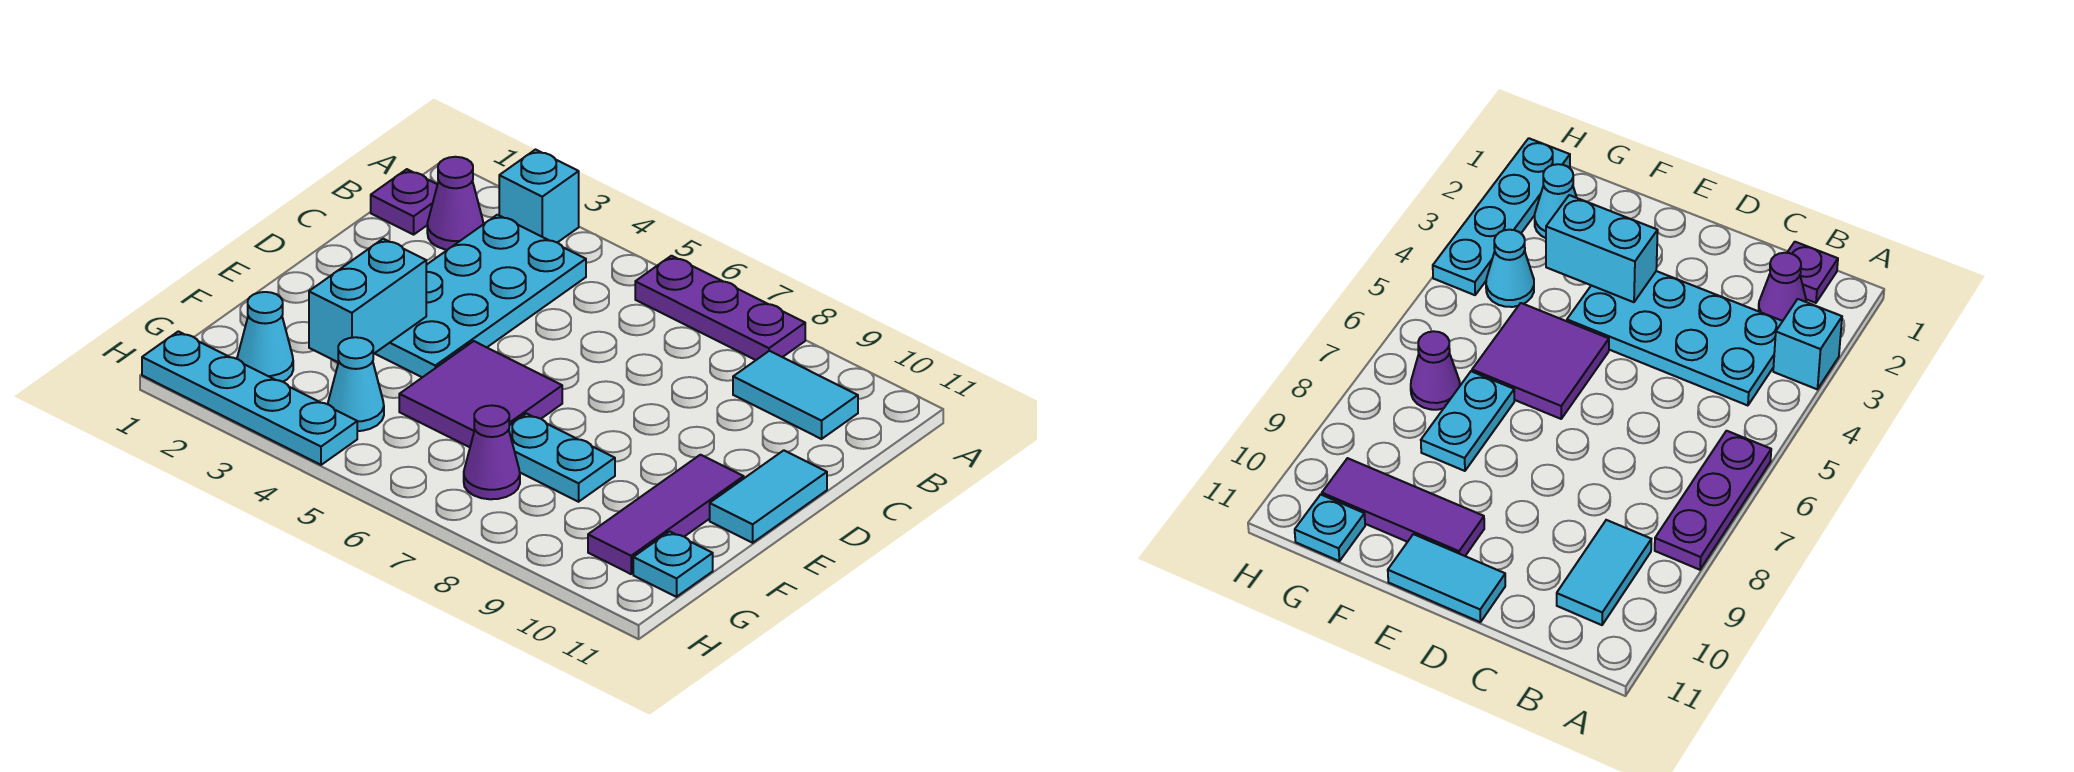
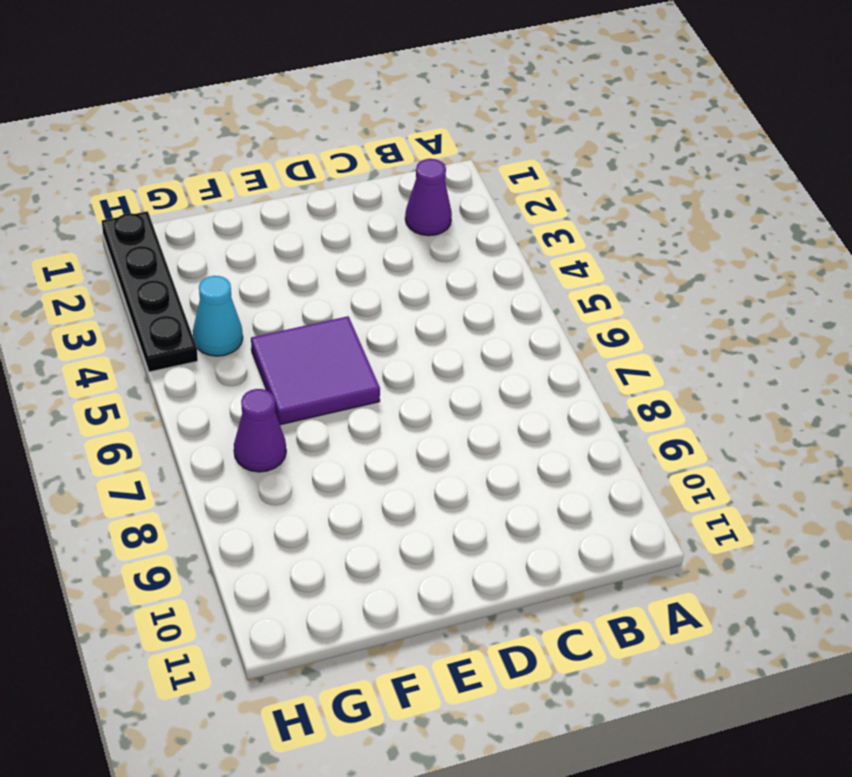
black plate H1:H4 level 1 -> cyan plate H1:H4 level 1
none -> cyan brick A3 level 1
none -> purple plate A6:A8 level 1
none -> purple plate B1 level 1

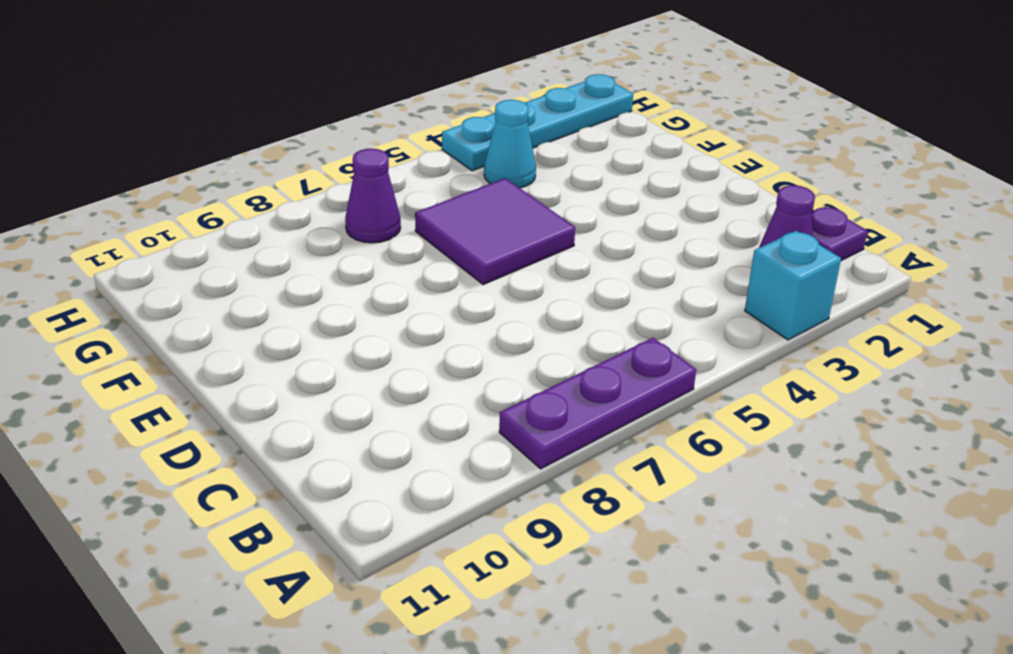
none -> cyan plate B3:E4 level 1
none -> cyan tile B9:B10 level 1
none -> cyan tile D11:E11 level 1

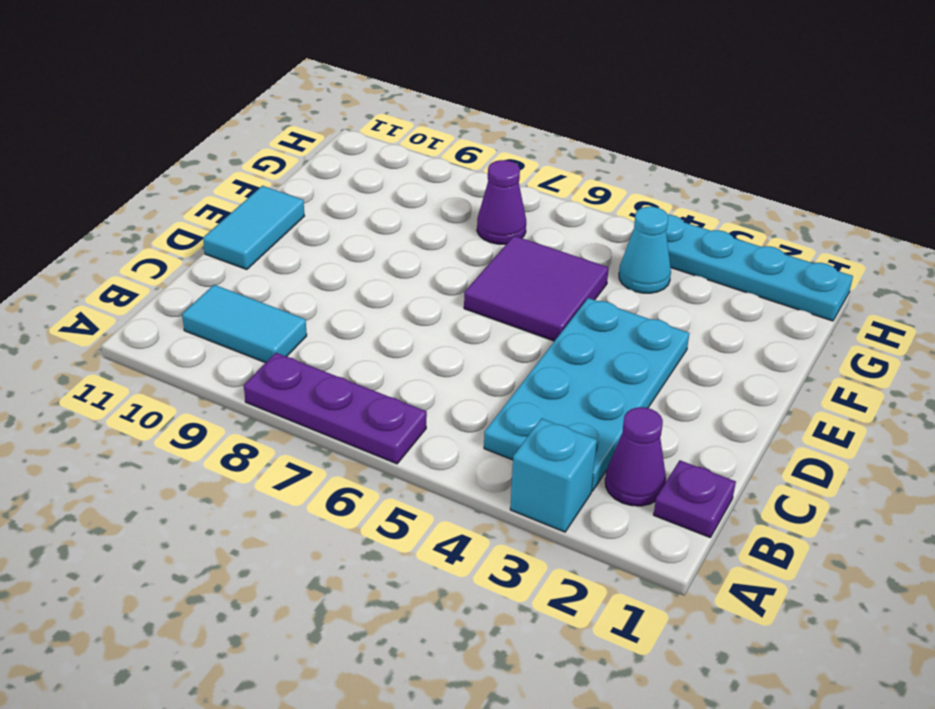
none -> purple tile E10:G10 level 1
none -> cyan plate F7:F8 level 1
none -> cyan cone G2 level 1

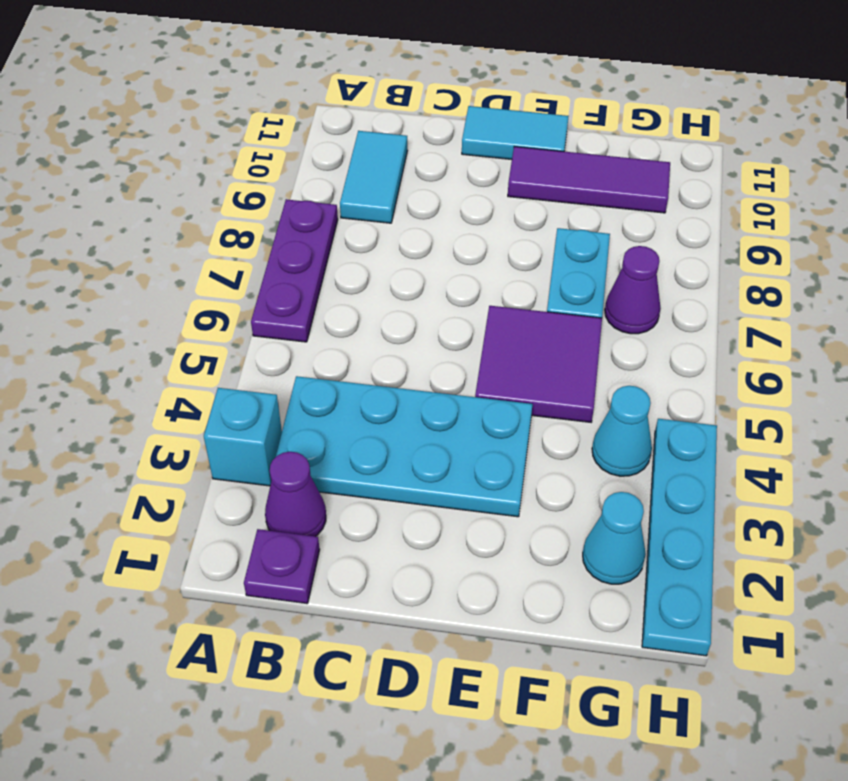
none -> cyan plate G11 level 1
none -> cyan brick E3:F3 level 2

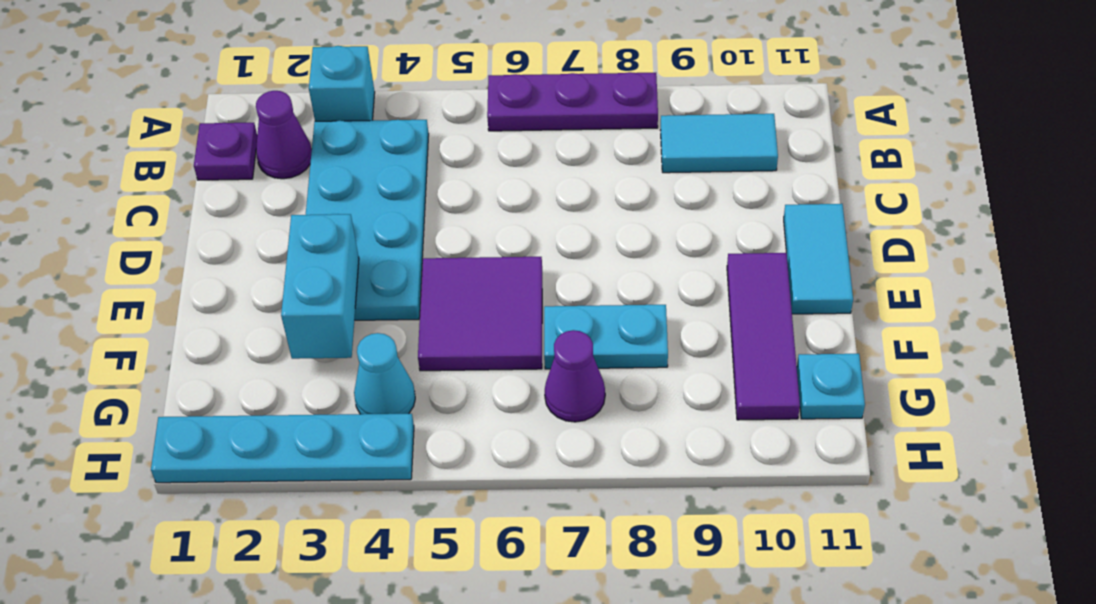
none -> cyan cone G2 level 1

